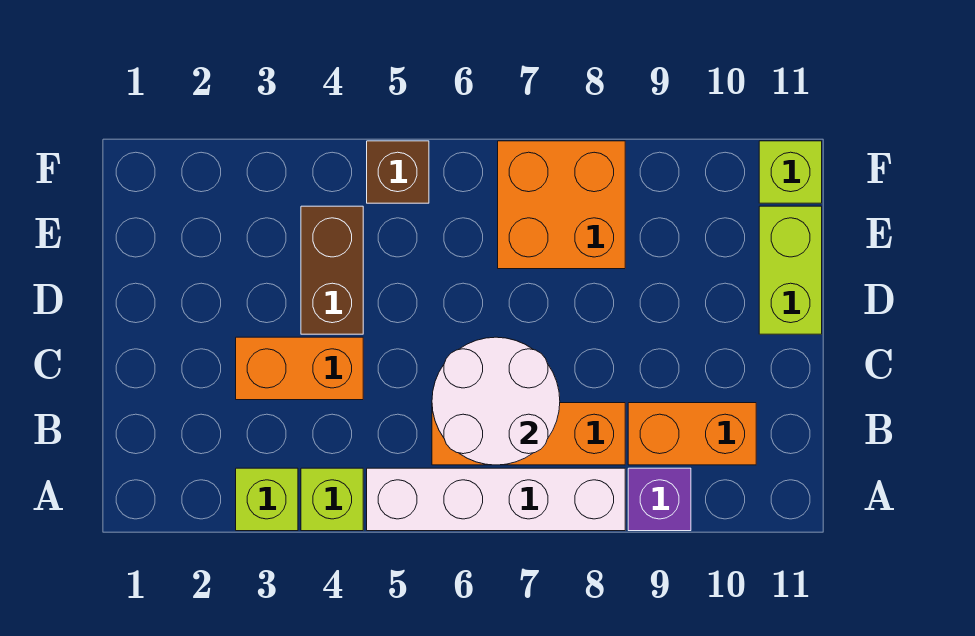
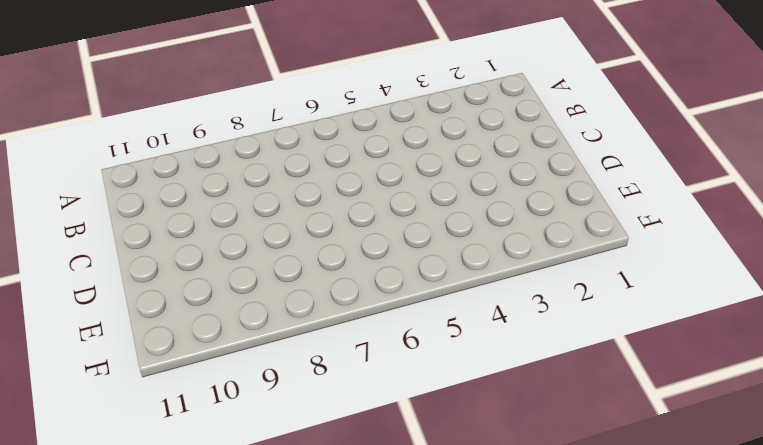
none -> lime brick A3 level 1
none -> lime brick A4 level 1
none -> white brick A5:A8 level 1

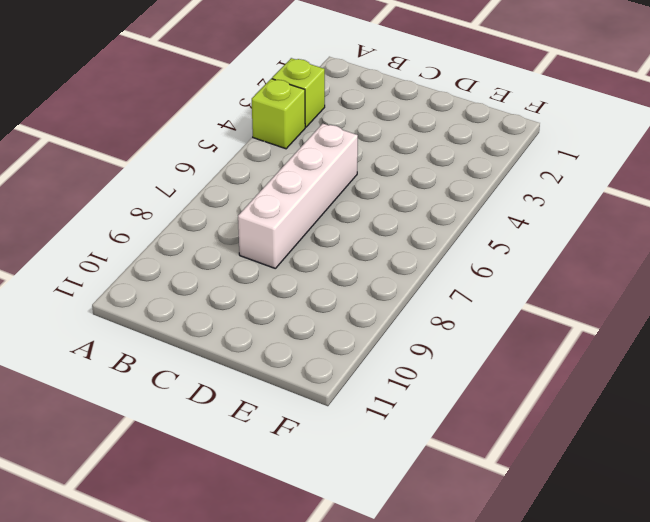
white brick C5:C8 level 1 -> white brick A5:A8 level 1
none -> purple brick A9 level 1
none -> orange brick B6:B8 level 1
none -> orange brick B9:B10 level 1

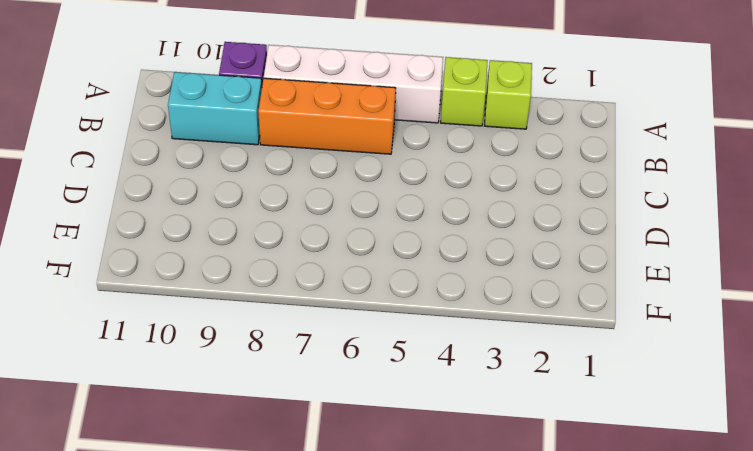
cyan brick B9:B10 level 1 -> orange brick B9:B10 level 1
none -> orange brick C3:C4 level 1
none -> brown brick D4:E4 level 1
none -> lime brick D11:E11 level 1

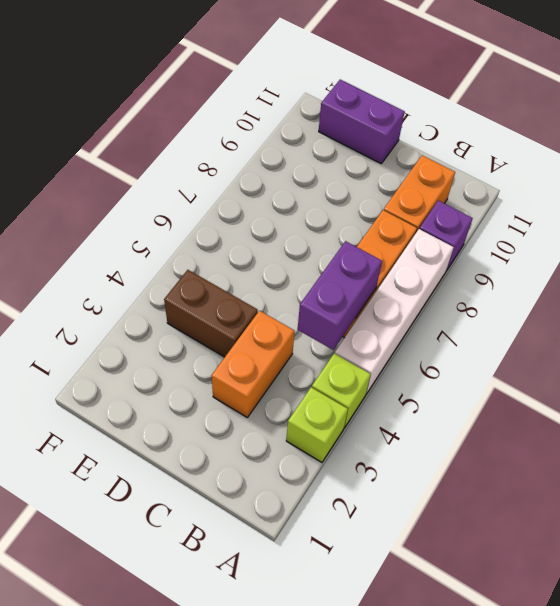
purple brick B5:B6 level 2 -> white round brick B6:C7 level 2
purple brick D11:E11 level 1 -> lime brick D11:E11 level 1
none -> orange brick E7:F8 level 1
none -> brown brick F5 level 1
none -> lime brick F11 level 1

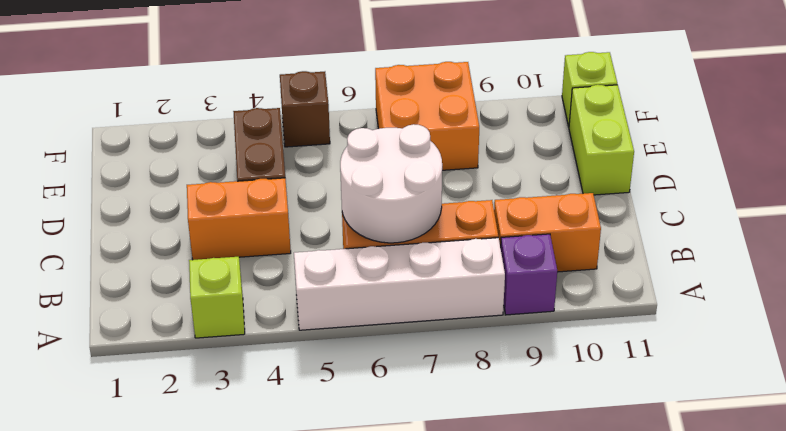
none -> lime brick A4 level 1

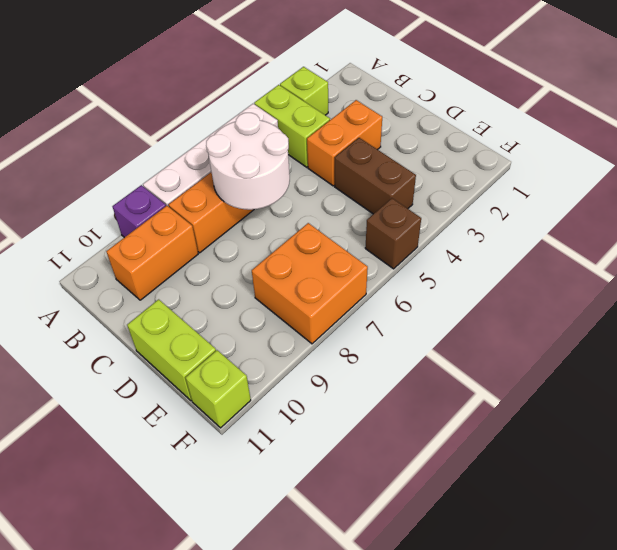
lime brick A4:B4 level 1 -> lime brick A4 level 1

